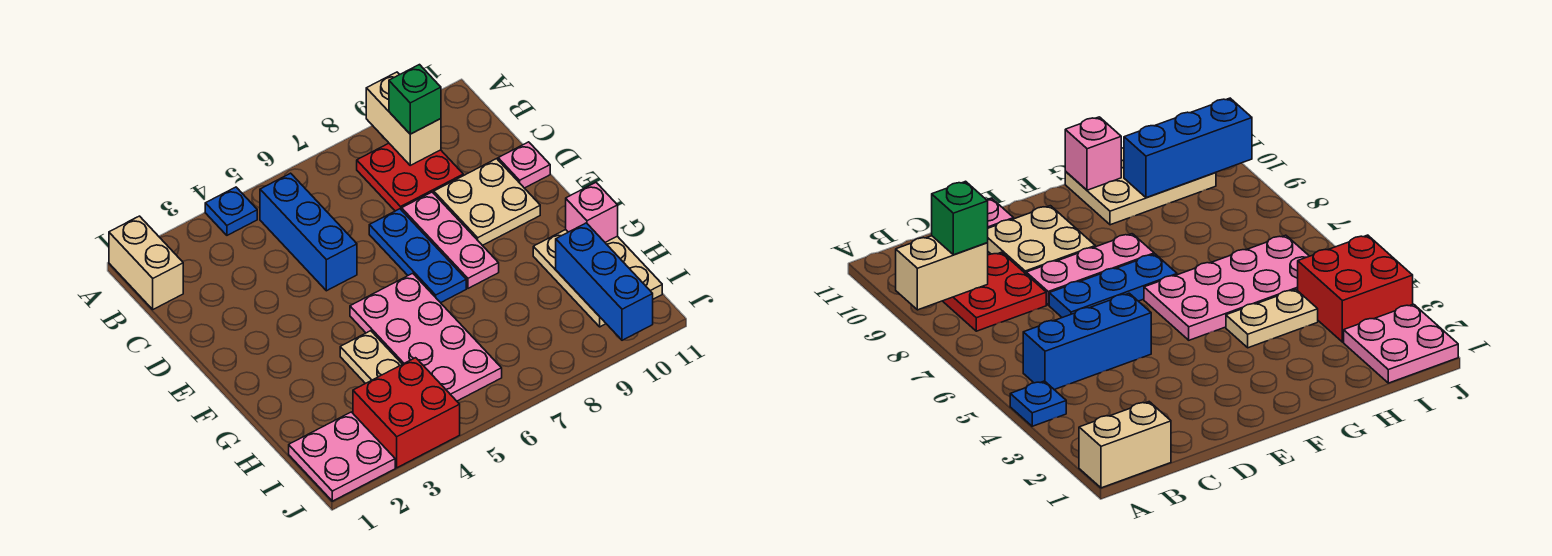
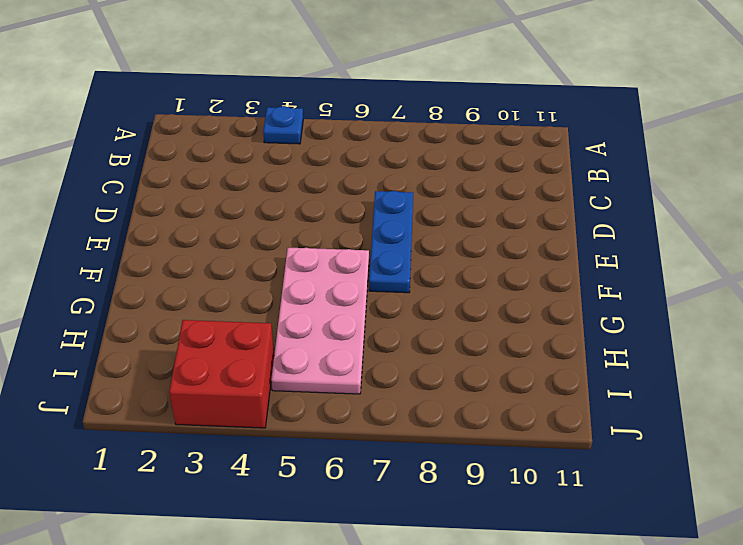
none -> tan brick A1:B1 level 1
none -> blue brick B5:D5 level 1
none -> red plate B8:C9 level 1

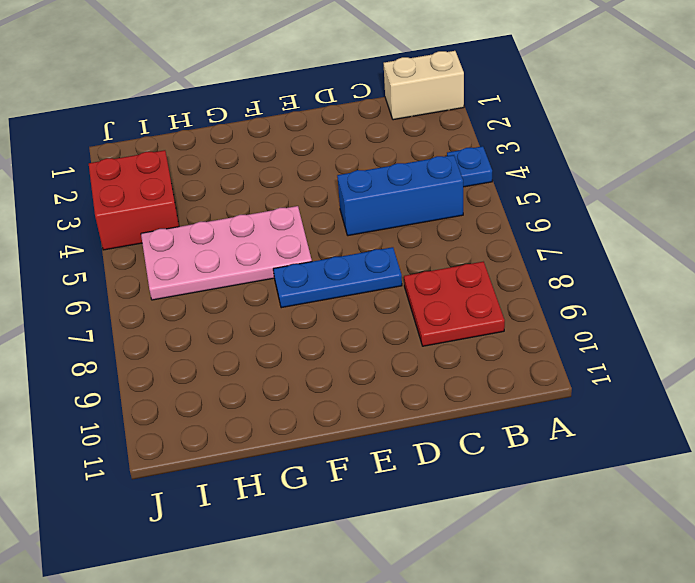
none -> pink plate D8:F8 level 1
none -> tan plate D9:E10 level 1
none -> pink plate D11 level 1

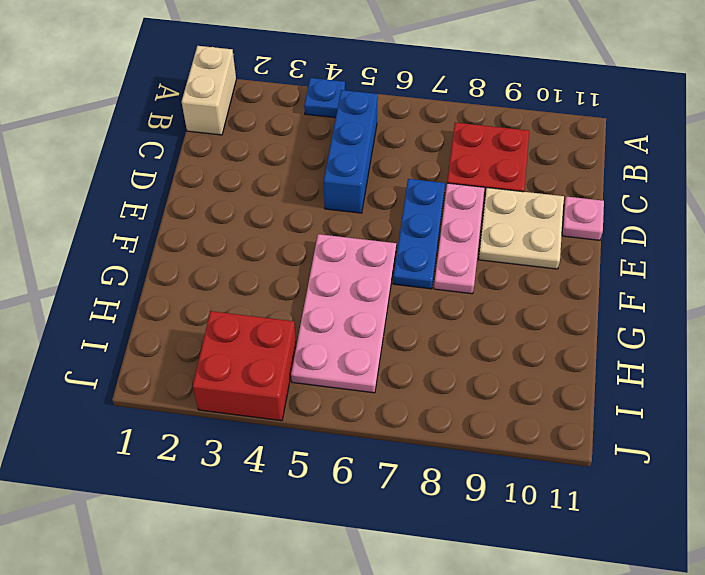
none -> tan plate G4:H4 level 1
none -> tan plate G10:I11 level 1
none -> pink plate I1:J2 level 1

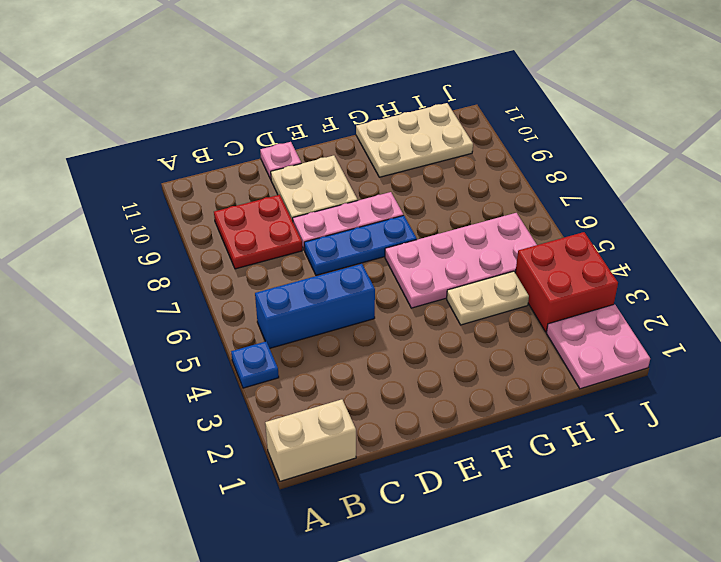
none -> tan brick A9:B9 level 2
none -> pink brick G11 level 2
none -> blue brick H10:J10 level 2

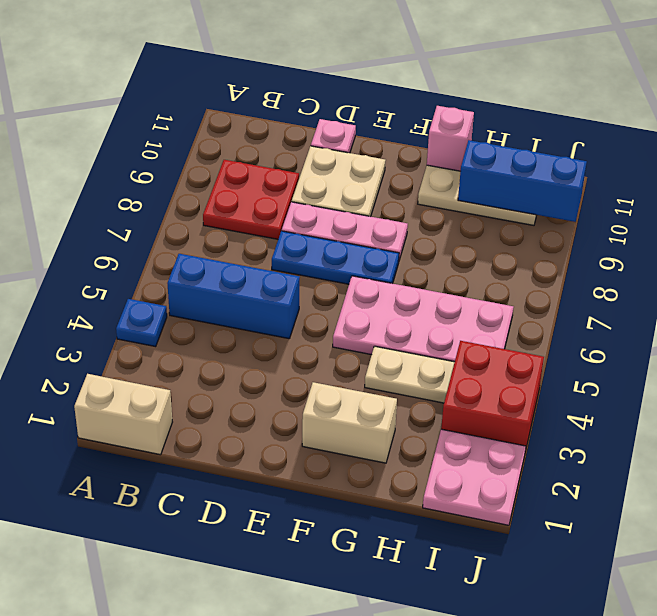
tan brick F2:G2 level 1 -> tan brick A9:B9 level 2
none -> green brick B9 level 3

